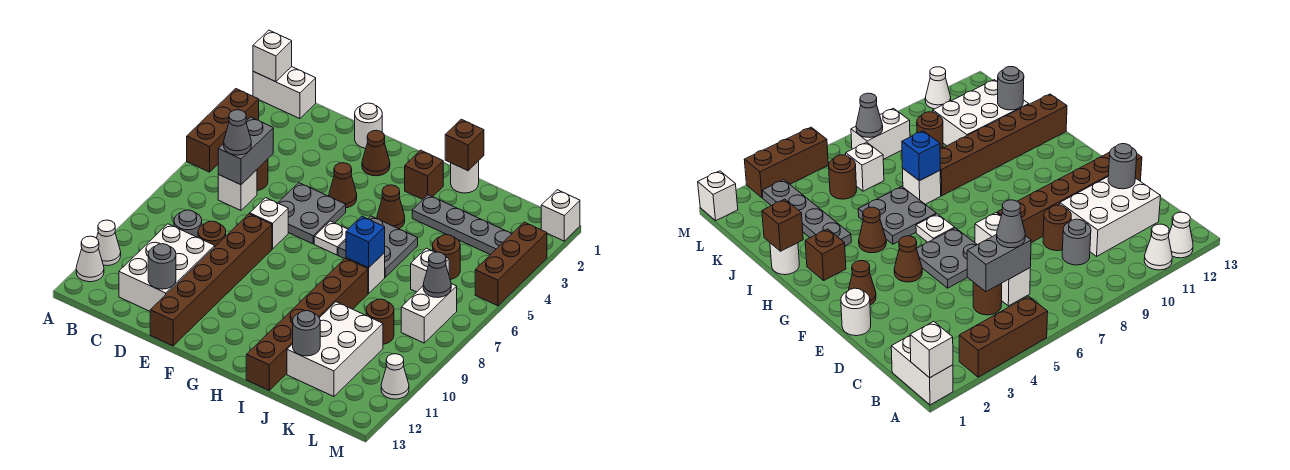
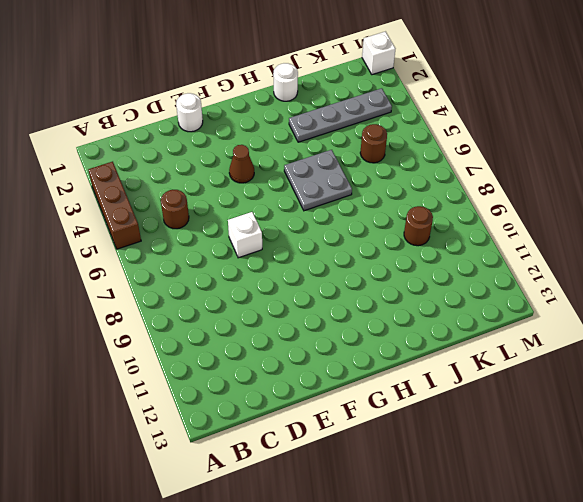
none -> white brick A1:B1 level 1
none -> white cone A11 level 1
none -> white cone A12 level 1
none -> white brick C6 level 1

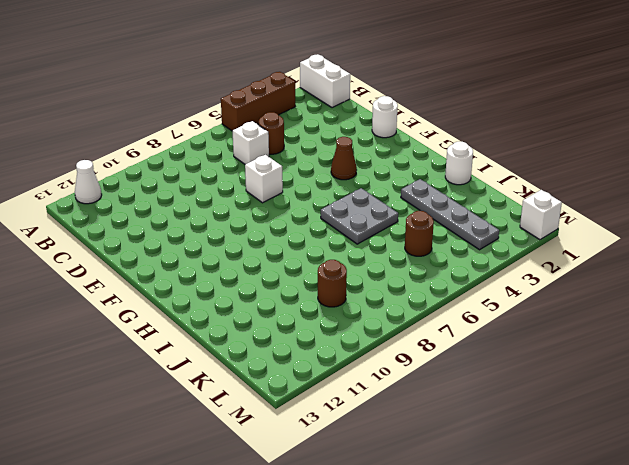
none -> white cone A11 level 1
none -> grey round brick C9 level 1
none -> white brick C10:D12 level 1
none -> brown round brick D9 level 1

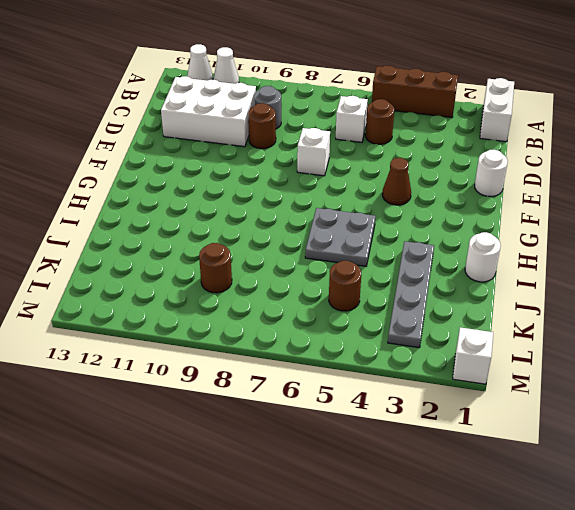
none -> grey plate E5:F6 level 1
none -> brown brick E8:E13 level 1
none -> brown cone F2 level 1
none -> white plate G6 level 1

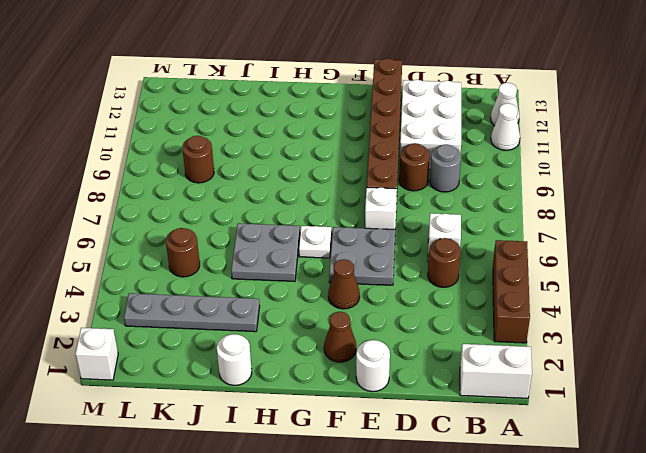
none -> brown brick H2 level 1
none -> brown cone H4 level 1
none -> white brick I7 level 1
none -> brown brick I8:I13 level 1

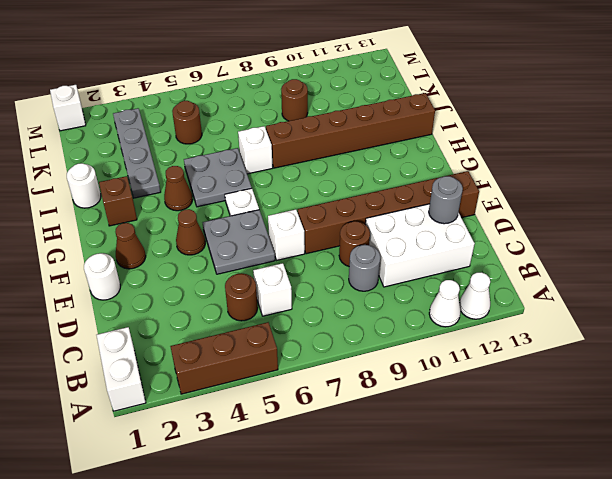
none -> white brick J10:K12 level 1
none -> white brick K6 level 1
none -> white brick L7:L8 level 1
none -> brown brick M3:M5 level 1

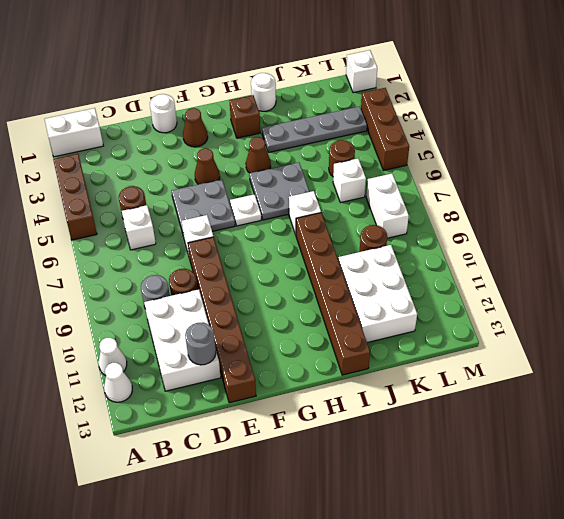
none -> white cone M11 level 1
none -> white brick A1 level 2
none -> grey brick C5:C6 level 2
none -> brown brick I1 level 2

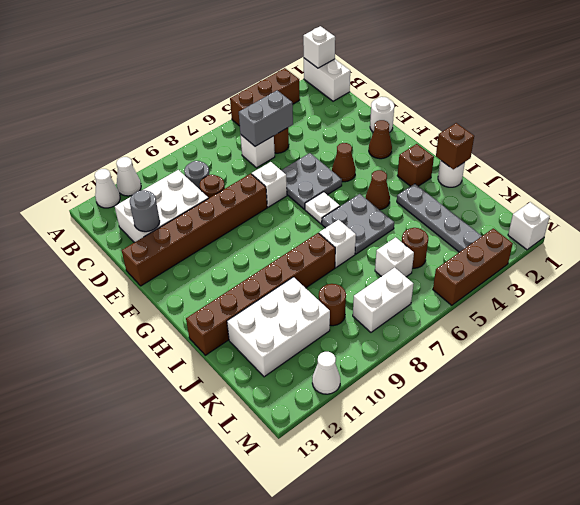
none -> blue brick I7 level 2
none -> grey round brick J12 level 2
none -> grey cone L7 level 2
none -> grey cone C6 level 3

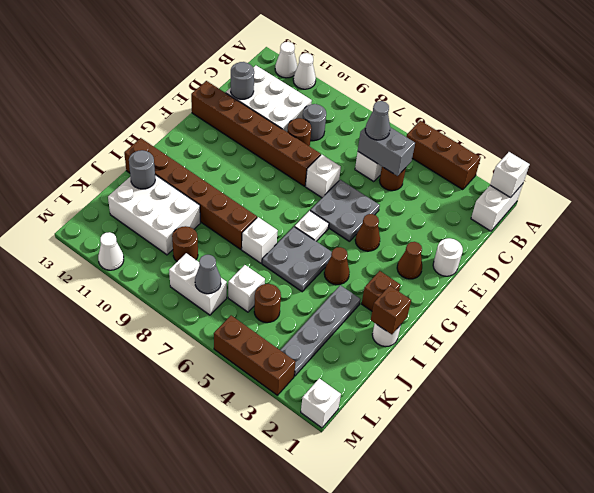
none -> blue brick I7 level 2

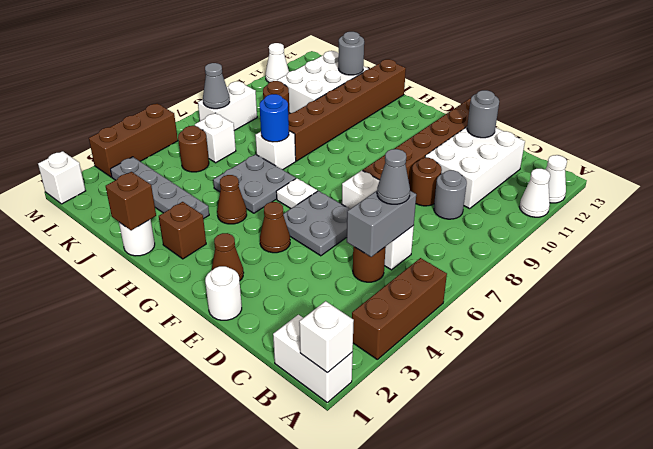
blue round brick I7 level 2 -> blue brick I7 level 2

